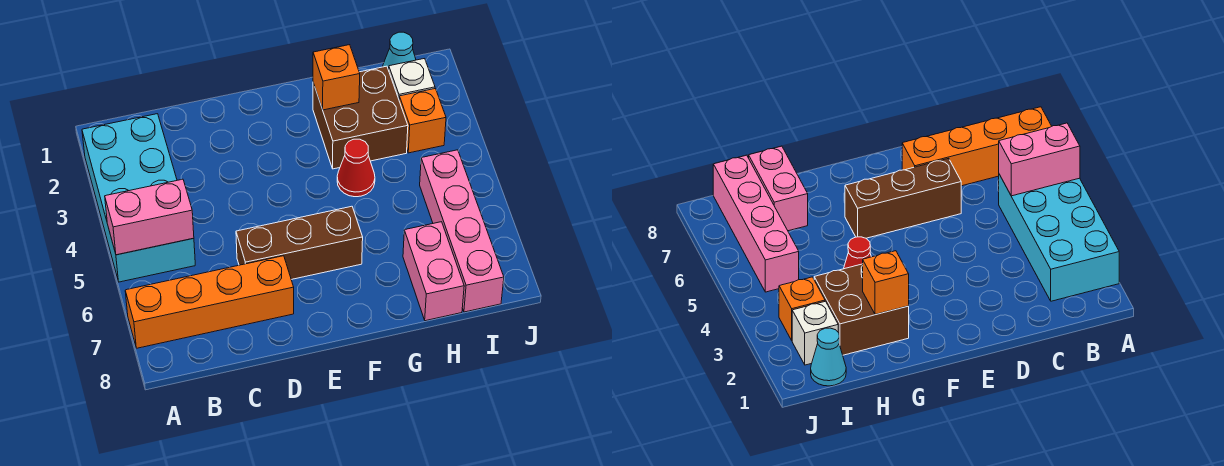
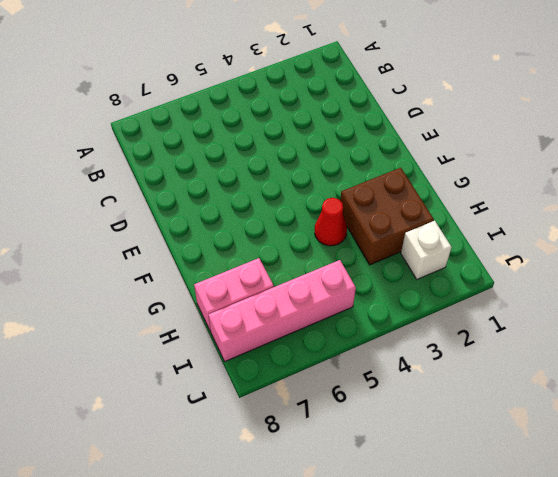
none -> cyan brick A2:B5 level 1
none -> orange brick A7:D7 level 1
none -> brown brick D6:F6 level 1

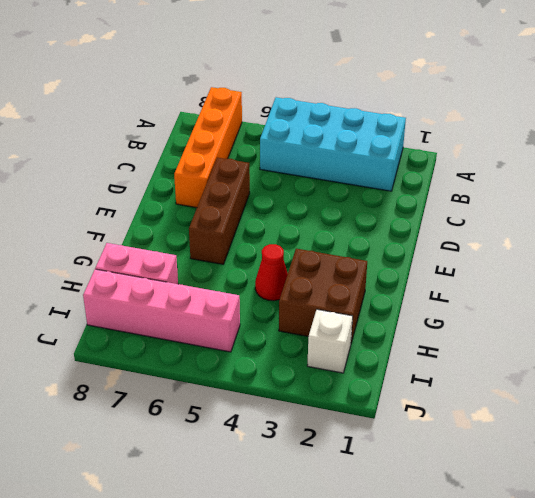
none -> cyan cone I1 level 1
none -> orange brick I3 level 1
none -> pink brick A5:B5 level 2

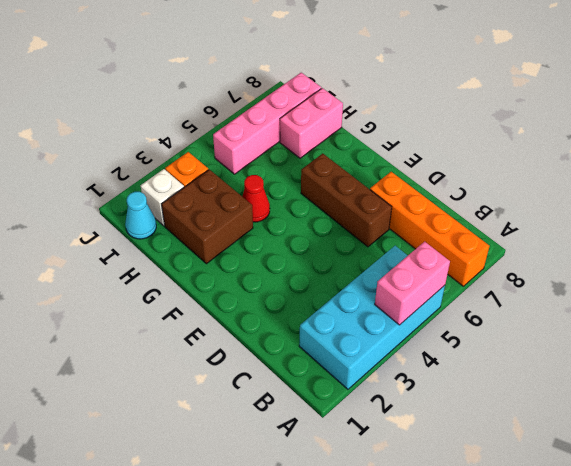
pink brick A4:A5 level 2 -> pink brick A5:B5 level 2
none -> orange brick G2 level 2

